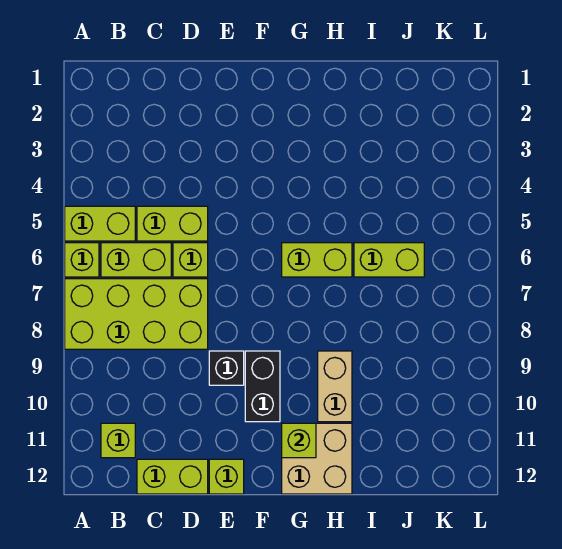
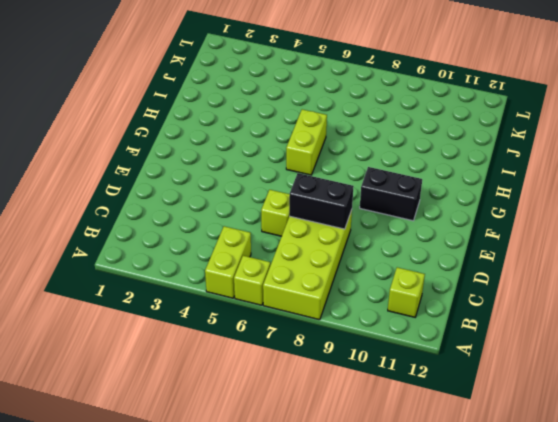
black brick D7:D8 level 2 -> none
none -> lime brick B6:C6 level 1
none -> lime brick C5:D5 level 1
none -> lime brick C12:D12 level 1

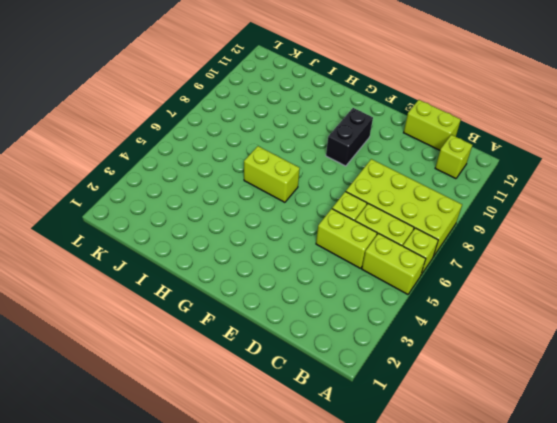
none -> black brick E9 level 1
none -> lime brick E12 level 1
none -> tan brick G11:H12 level 1

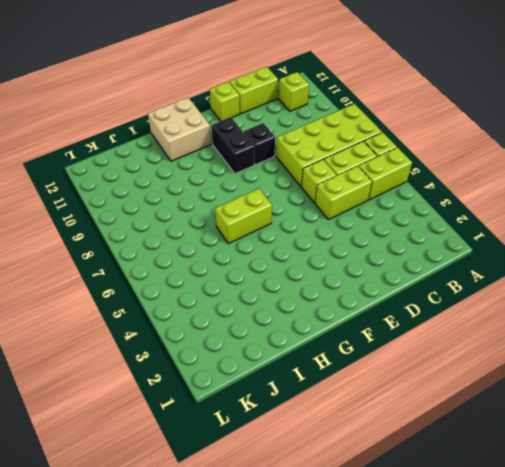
none -> tan brick H9:H10 level 1
none -> lime brick I6:J6 level 1
none -> lime brick G11 level 2

